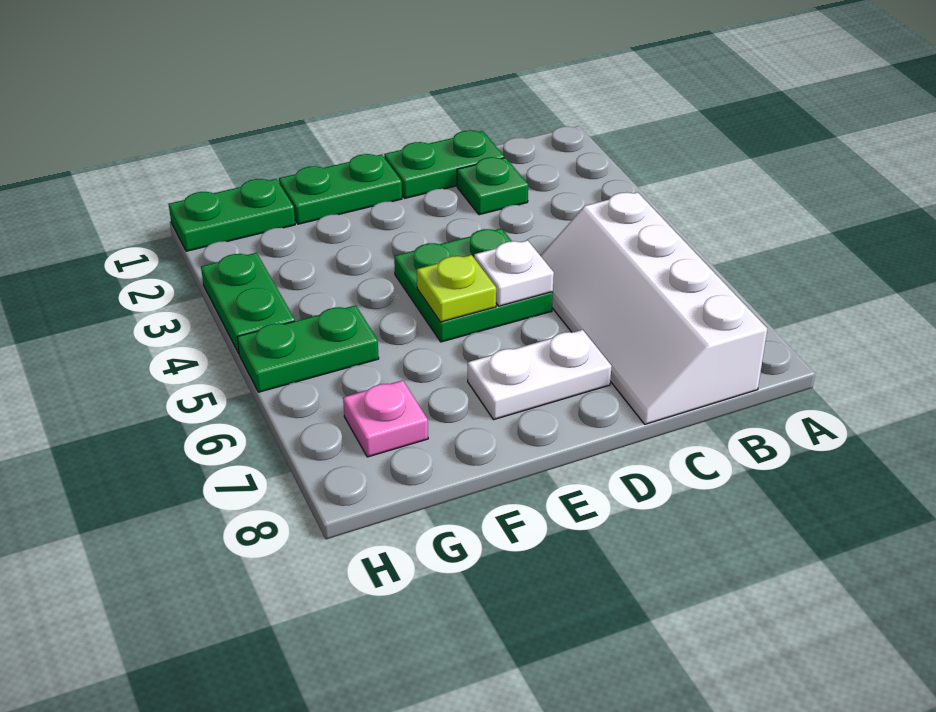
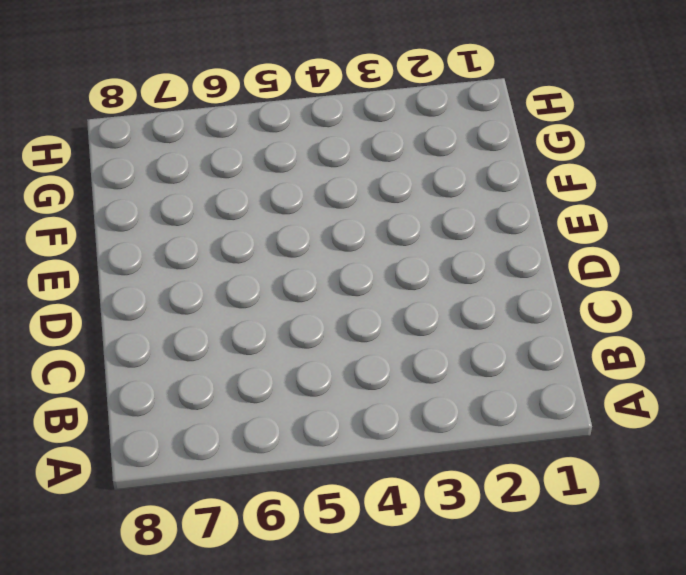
none -> white slope B5:C8 level 1 top B
none -> green plate C1:D1 level 1
none -> green plate C2 level 1

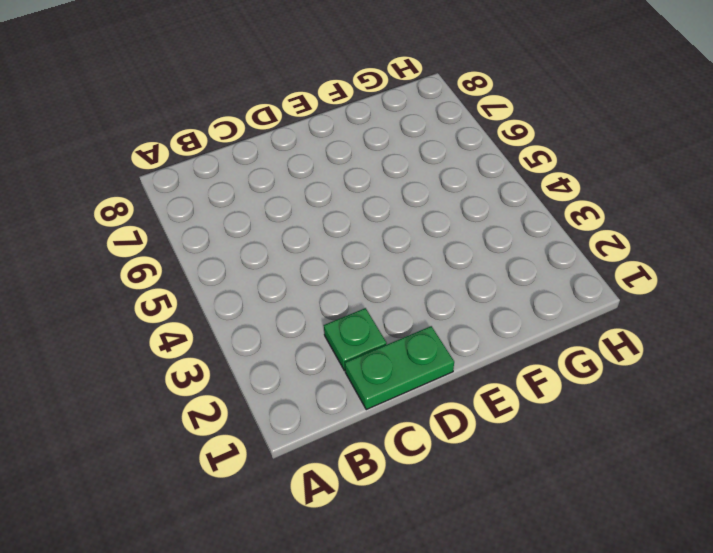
none -> white slope B5:C8 level 1 top B
none -> green plate D4:E5 level 1
none -> white plate D7:E7 level 1

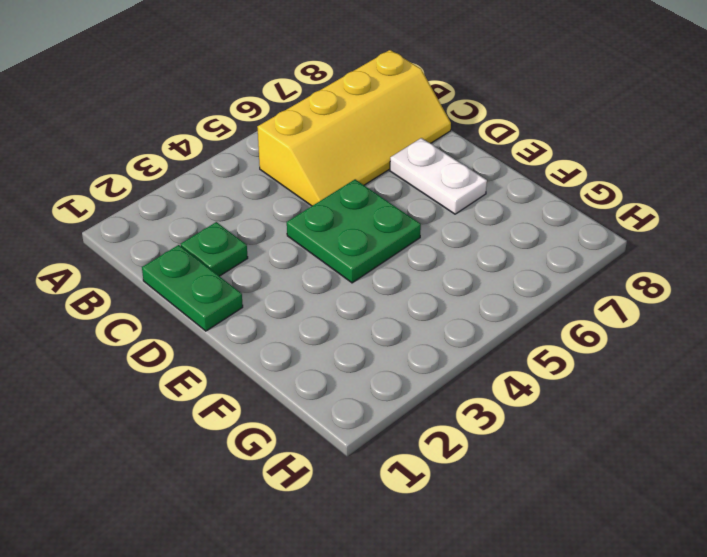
yellow slope B5:C8 level 1 top B -> white slope B5:C8 level 1 top B
none -> green plate E1:F1 level 1
none -> green plate G1:H1 level 1
none -> green plate G5:H5 level 1

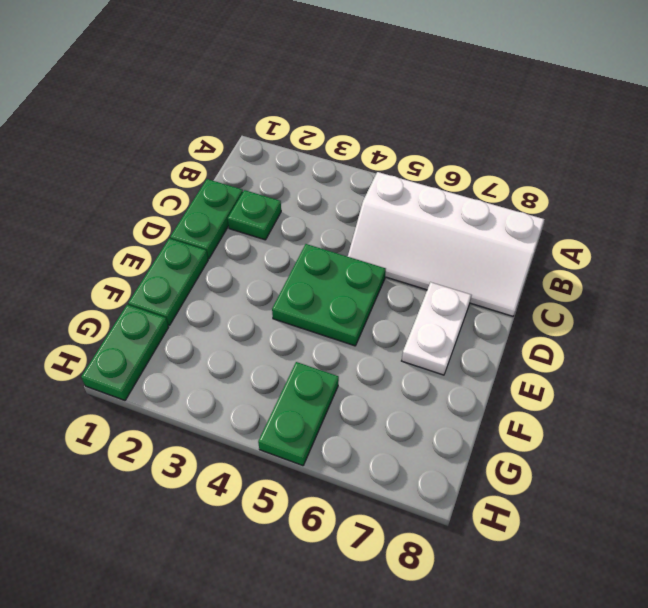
none -> pink plate G7 level 1
none -> green plate H3:H4 level 1
none -> white plate D5 level 2

